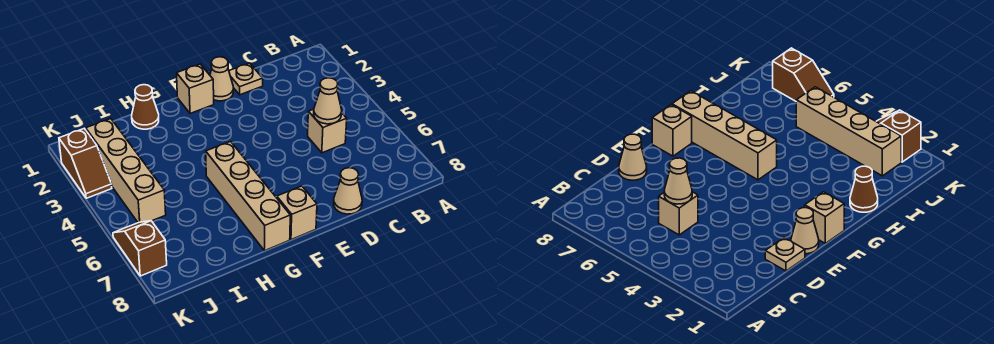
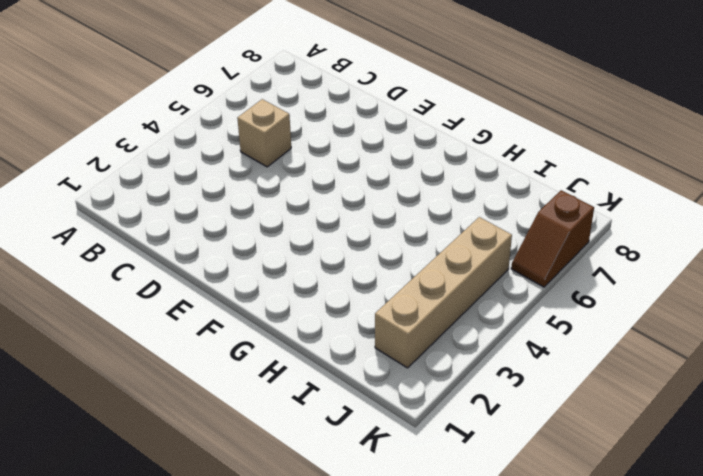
none -> tan plate D1 level 1
none -> tan cone D8 level 1
none -> tan cone E1 level 1

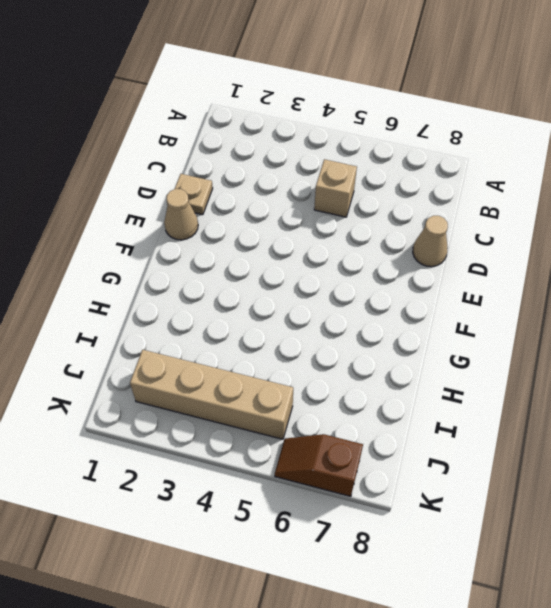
none -> tan brick F1 level 1
none -> tan brick F8 level 1
none -> tan brick G5:G8 level 1

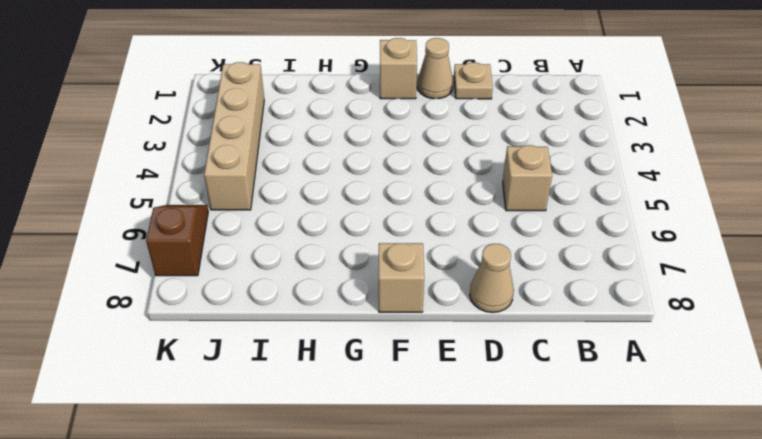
none -> tan brick G5:G8 level 1
none -> brown cone H1 level 1
none -> brown slope K2:K3 level 1 top 2

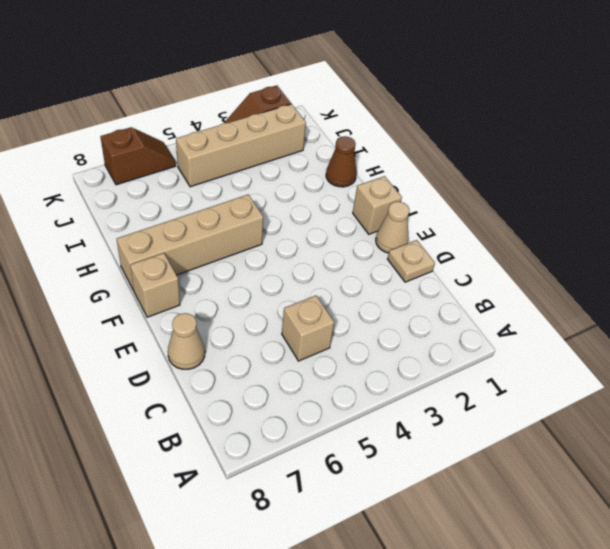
none -> tan cone C5 level 2

